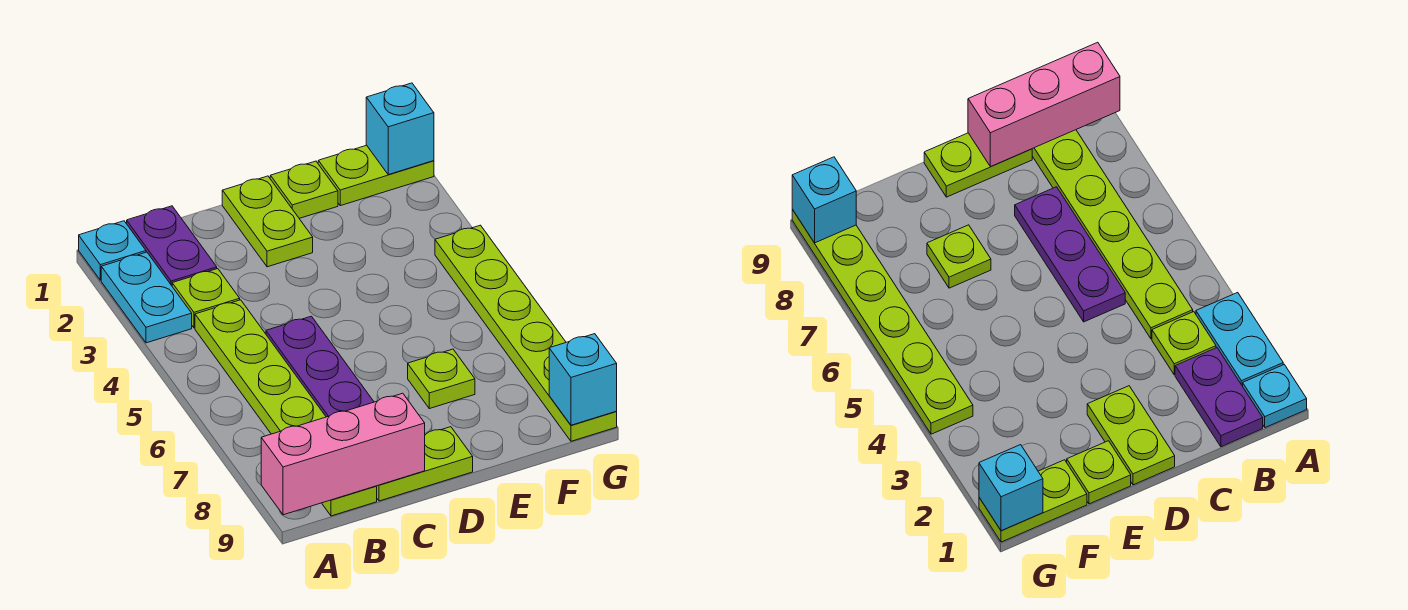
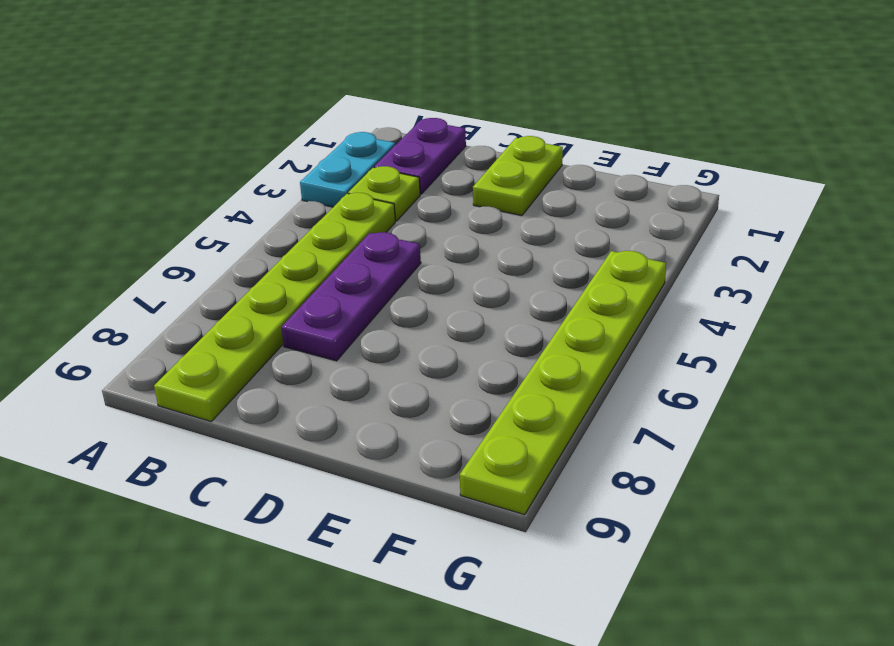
none -> cyan plate A1 level 1
none -> lime plate C9:D9 level 1
none -> lime plate E1 level 1

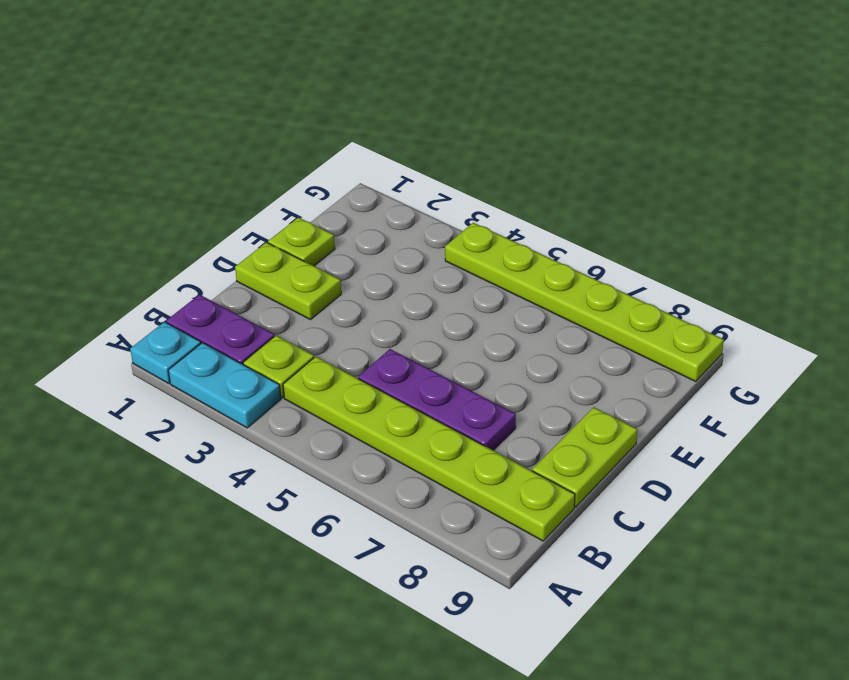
none -> lime plate E7 level 1
none -> lime plate F1:G1 level 1
none -> pink brick A9:C9 level 2

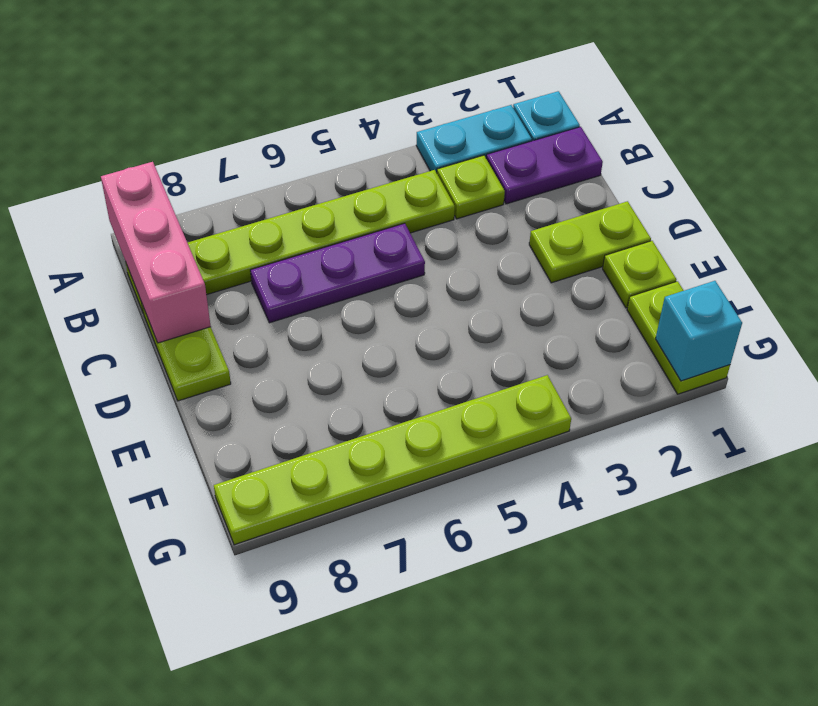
none -> lime plate E7 level 1
none -> cyan brick G9 level 2

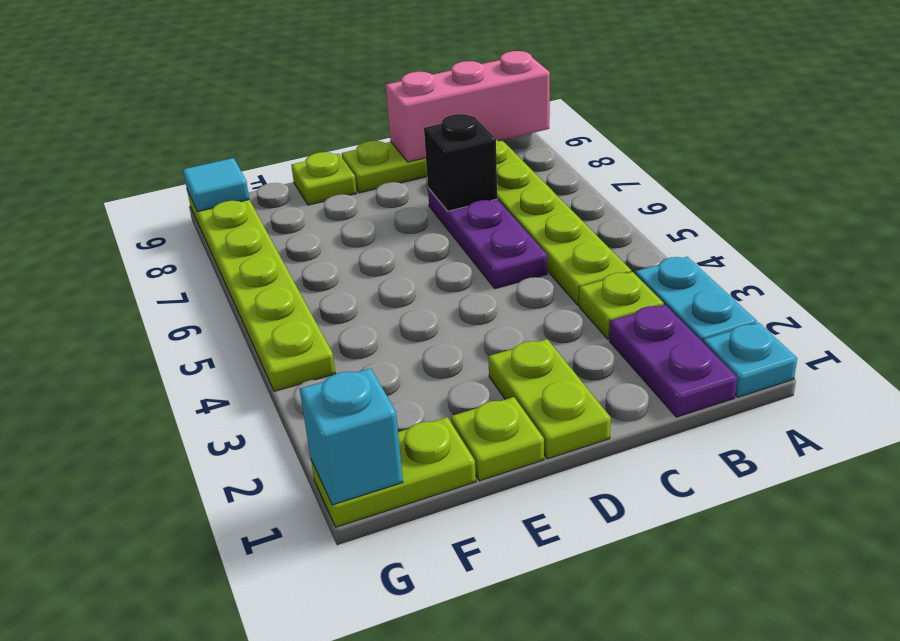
black brick C7 level 2 -> none
lime plate E9 level 1 -> lime plate E7 level 1
cyan tile G9 level 2 -> cyan brick G9 level 2

